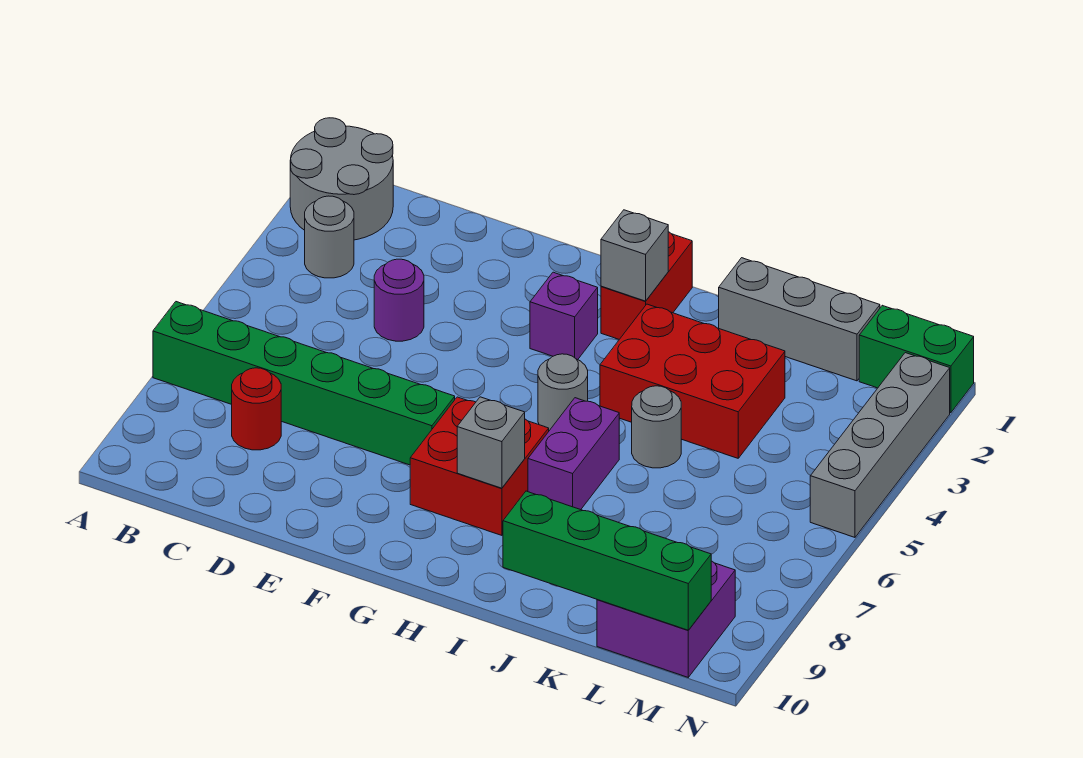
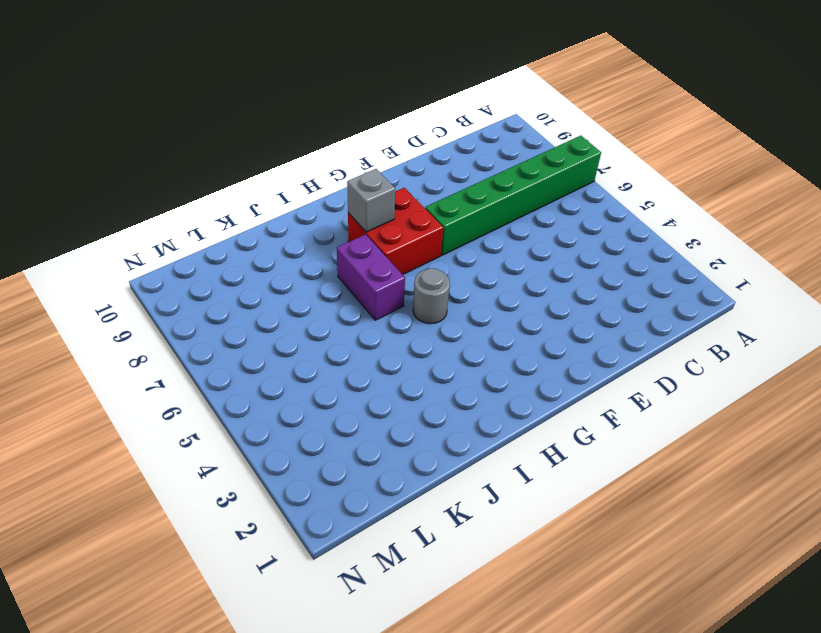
none -> grey round brick A1:B2 level 1
none -> grey round brick B3 level 1
none -> red round brick C8 level 1

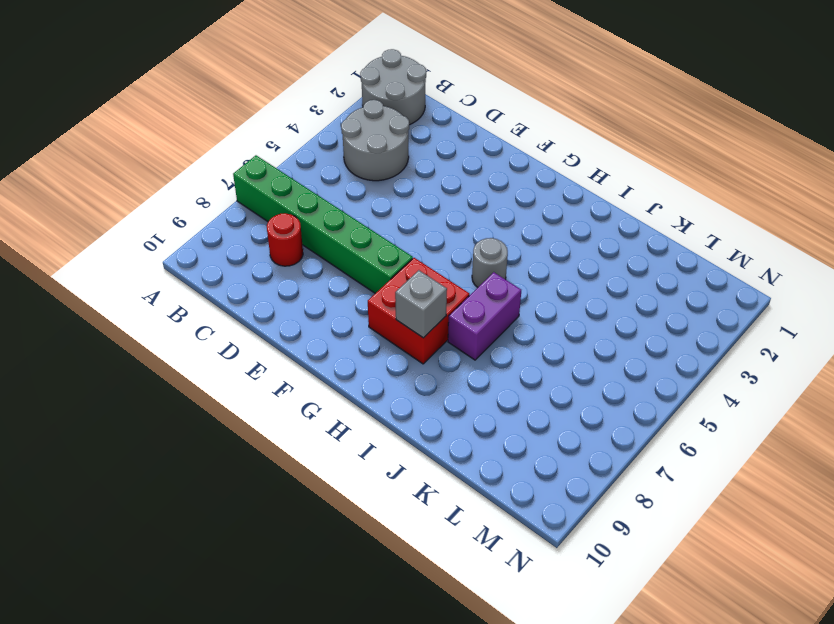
grey round brick B3:C4 level 1 -> grey round brick B3 level 1
none -> purple round brick D4 level 1
none -> purple brick G3 level 1
none -> red brick H1:H2 level 1

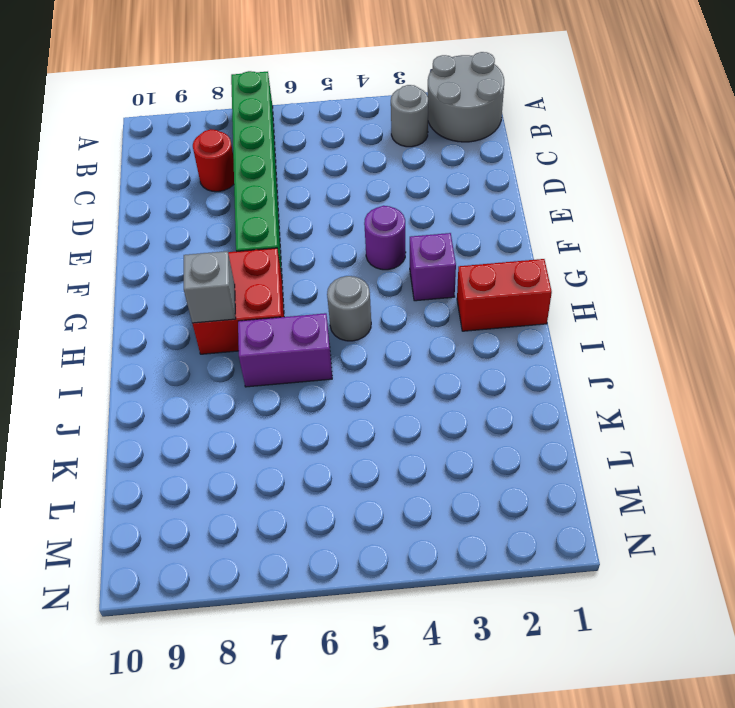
purple round brick F4 level 1 -> purple round brick D4 level 1
none -> red brick I3:K4 level 1
none -> grey brick J1:L1 level 1
none -> grey round brick J5 level 1

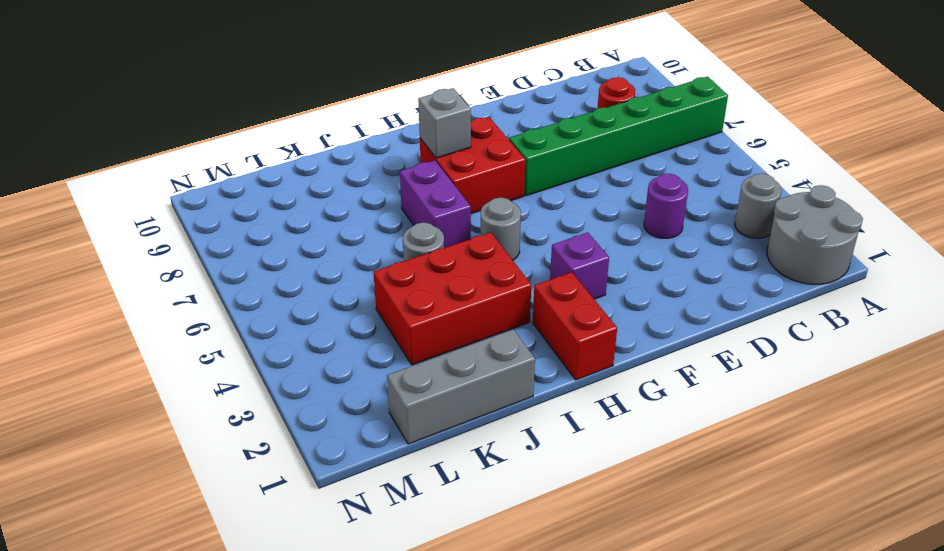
none -> purple brick L9:M10 level 1
none -> green brick M1:N1 level 1
none -> grey brick N2:N5 level 1

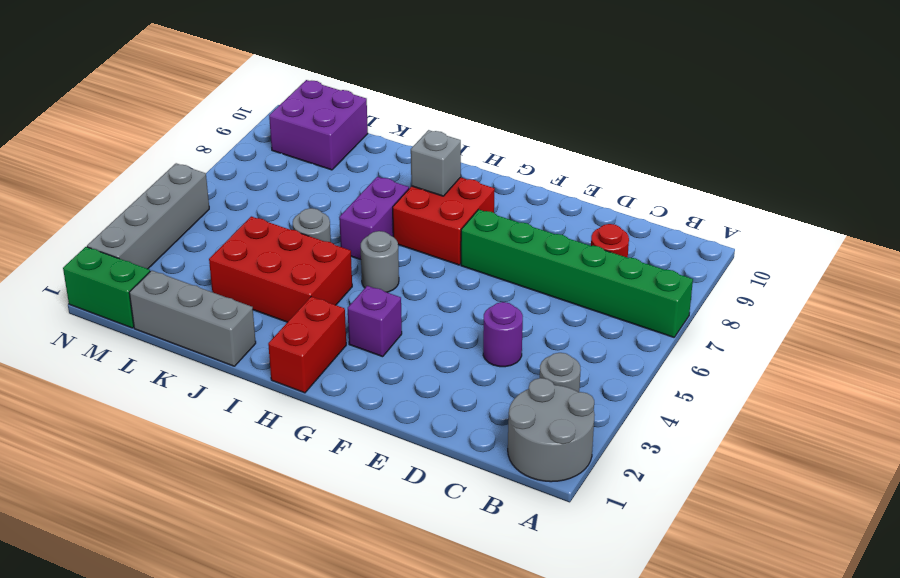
none -> grey brick H2 level 2
none -> green brick J10:M10 level 2

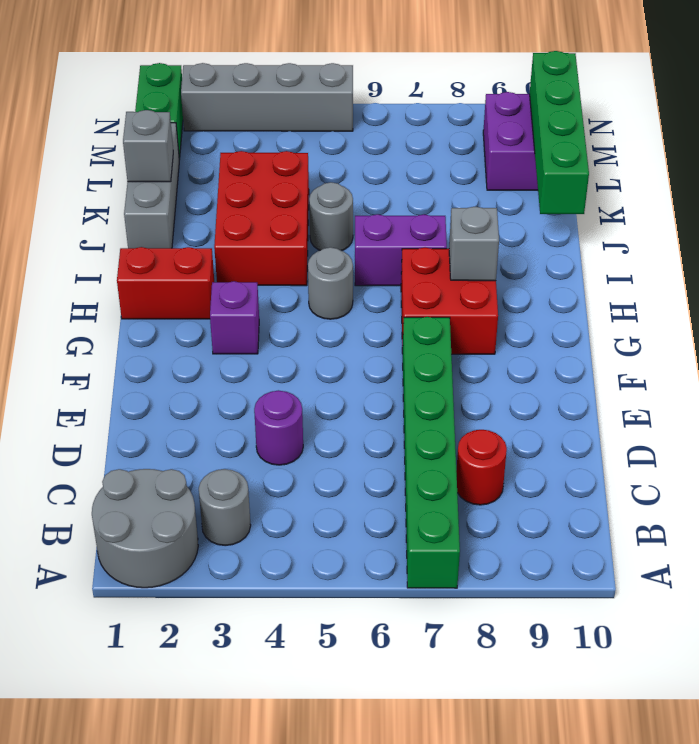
grey brick K1 level 2 -> grey brick H2 level 2

